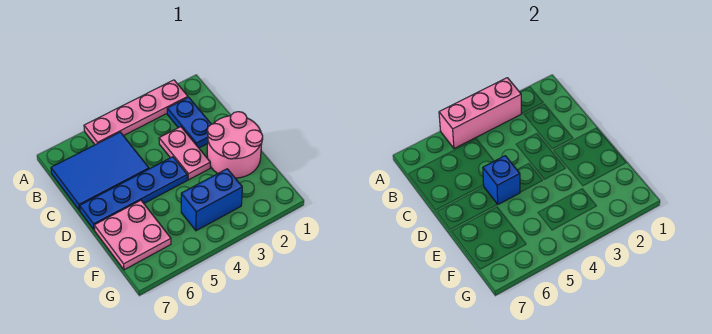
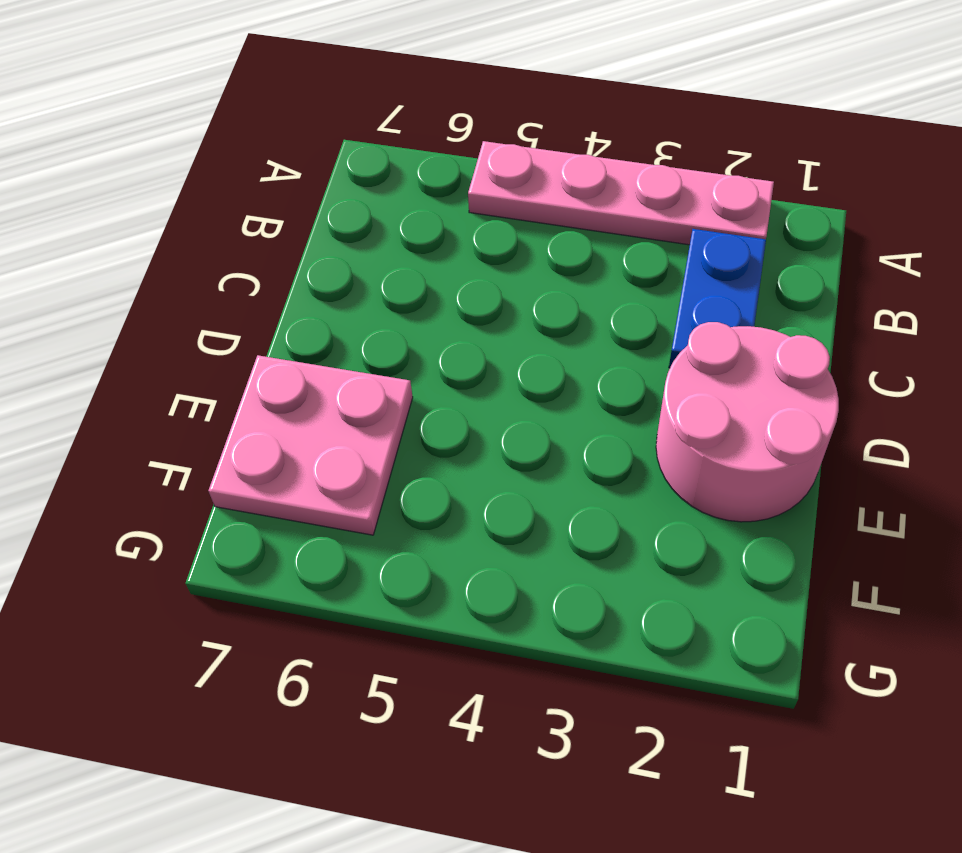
none -> blue tile B5:C7 level 1
none -> pink plate C3:D3 level 1

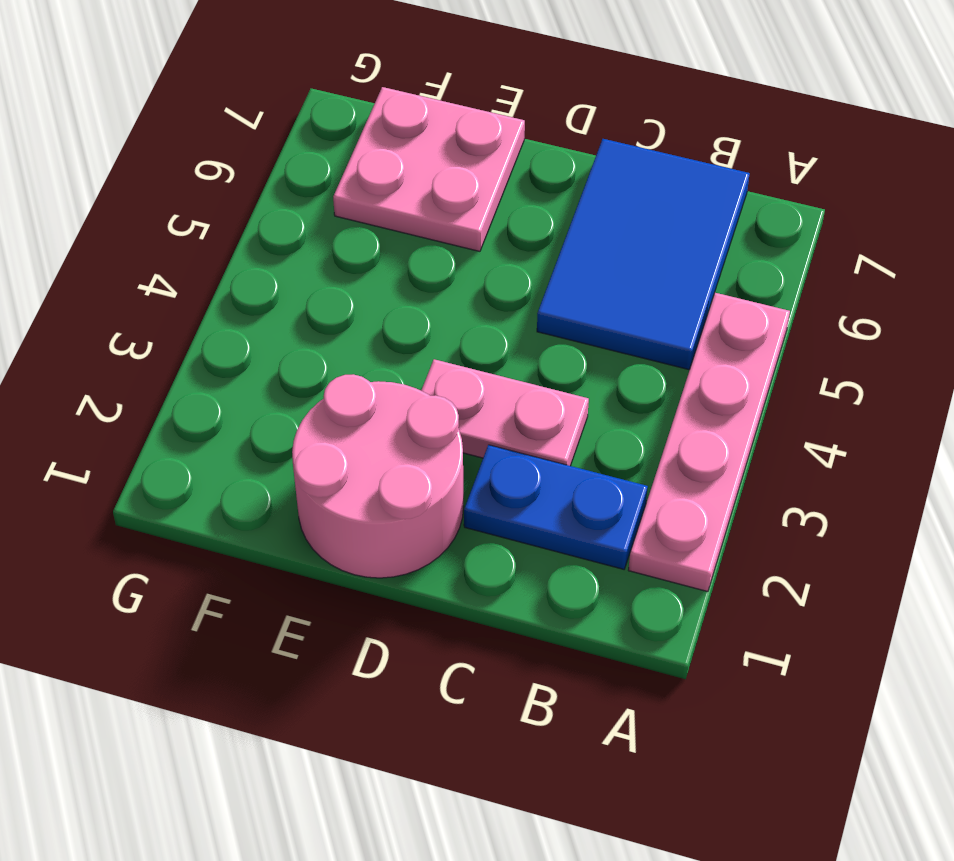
none -> blue plate D4:D7 level 1
none -> blue brick F3:F4 level 1

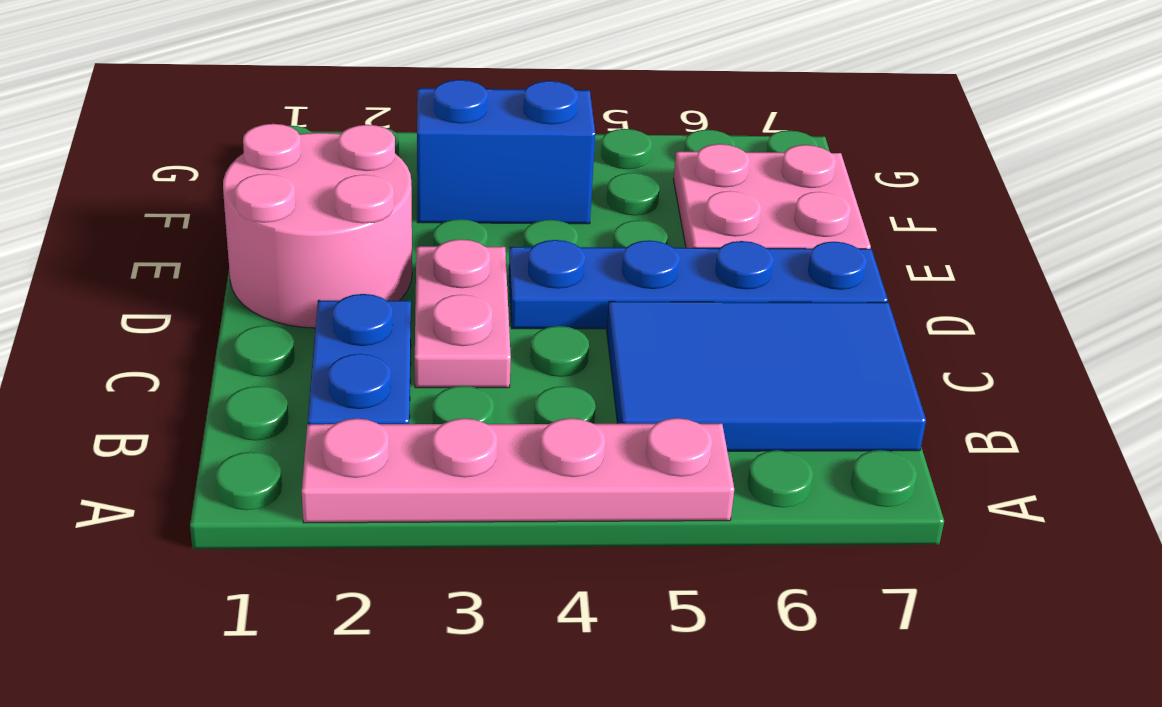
none -> pink brick A3:A5 level 2
none -> blue brick D5 level 2

